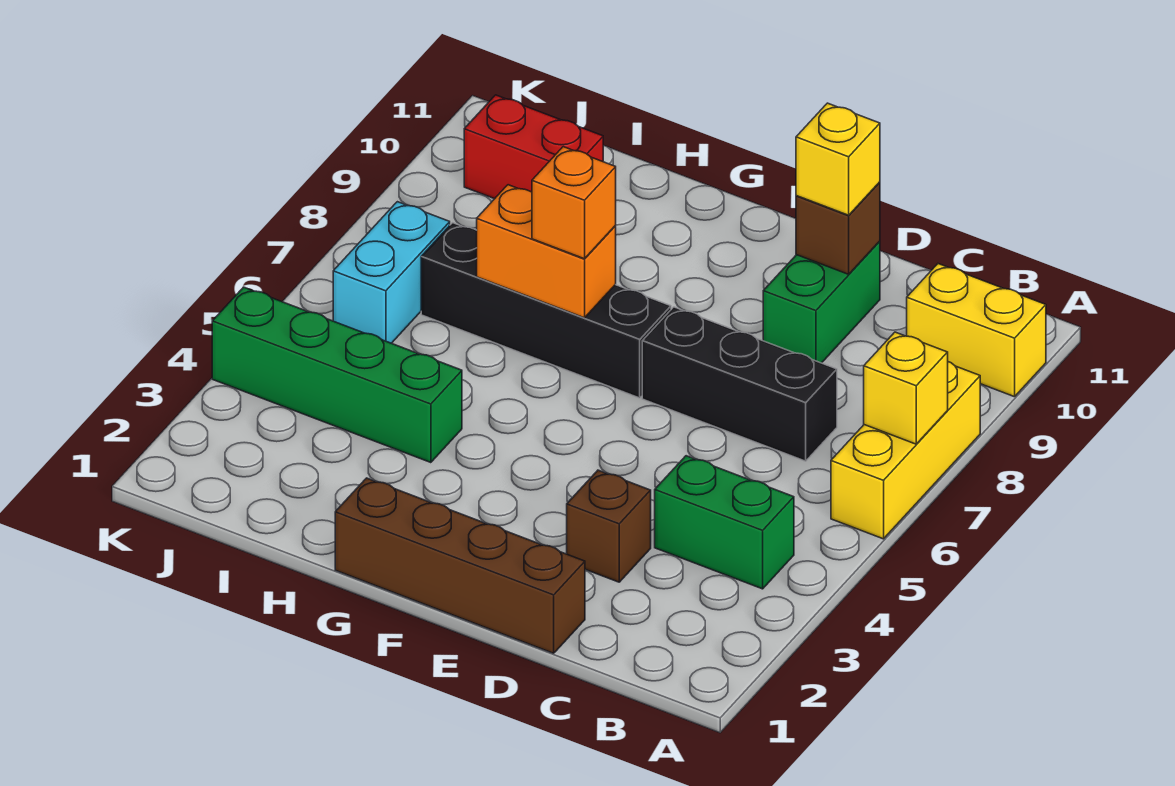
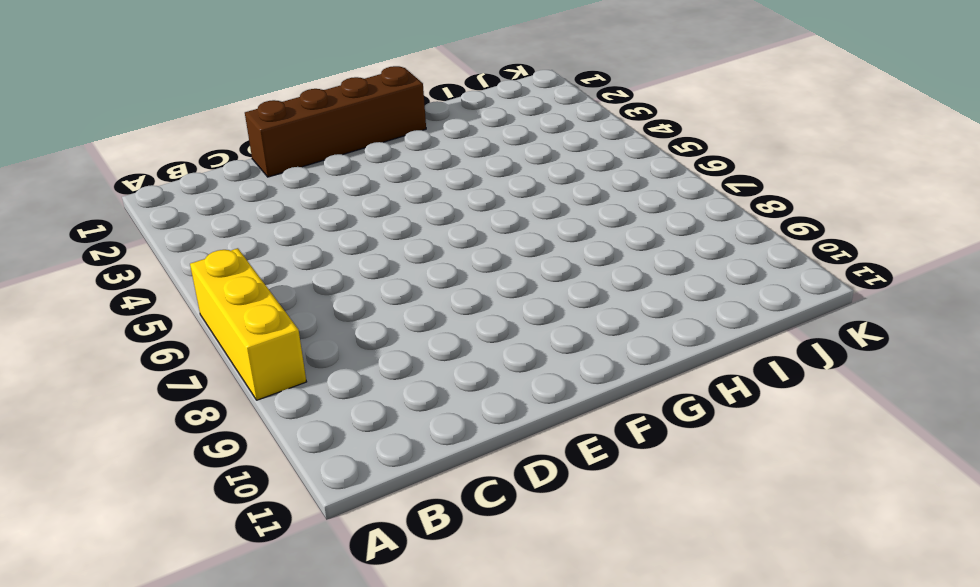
none -> yellow brick A10:B10 level 1
none -> green brick B4:C4 level 1
none -> black brick C7:E7 level 1

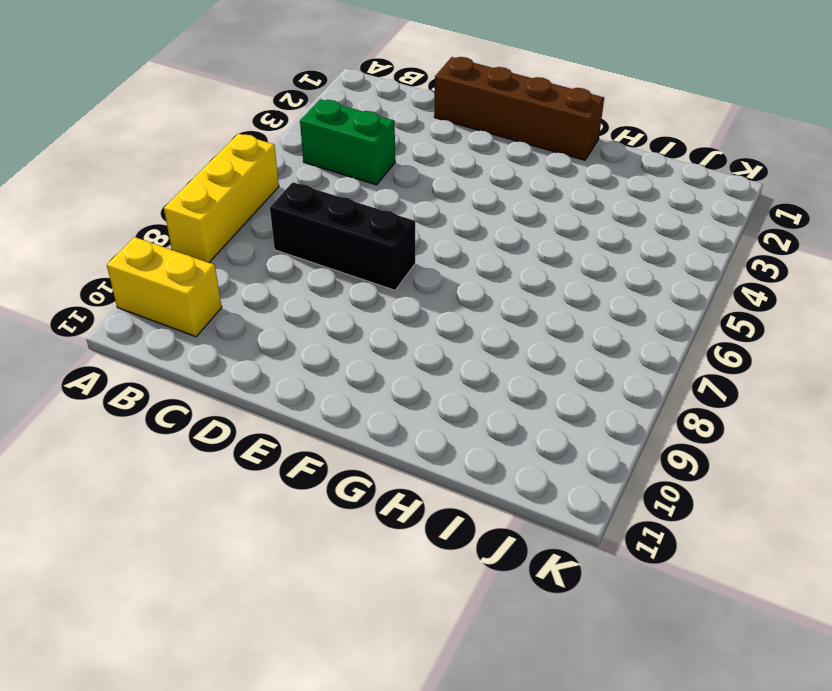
none -> brown brick D3 level 1
none -> green brick D9:D10 level 1
none -> black brick F7:I7 level 1

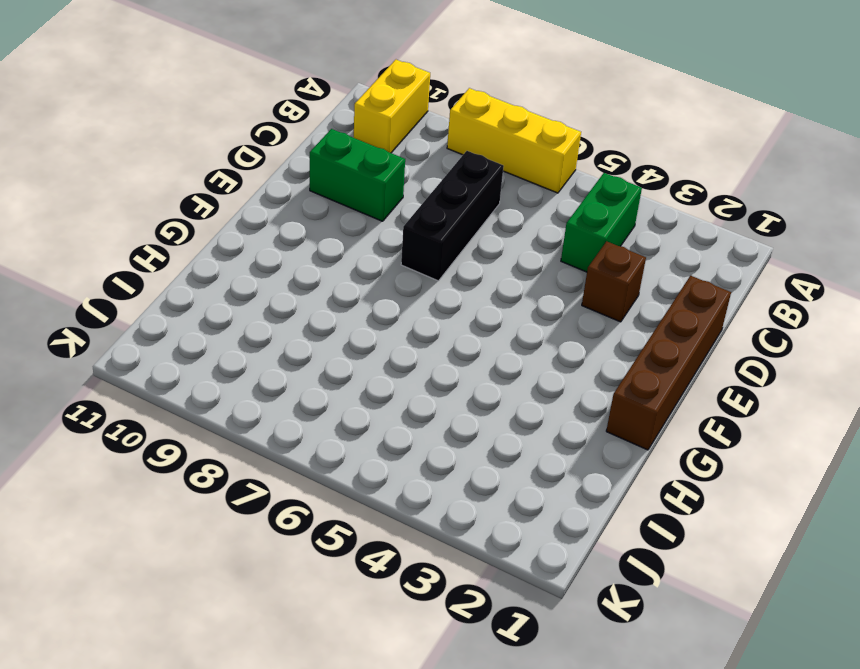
none -> black brick F7:I7 level 1
none -> green brick H4:K4 level 1
none -> red brick I10:J10 level 1

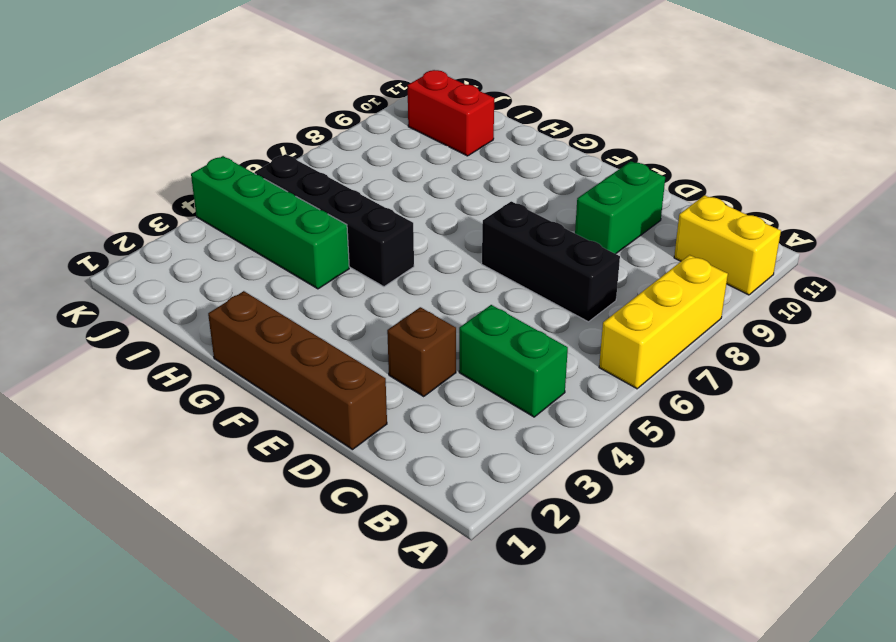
black brick G5:J5 level 1 -> black brick F7:I7 level 1
none -> cyan brick J6:J7 level 1
none -> yellow brick A7 level 2
none -> brown brick D10 level 2

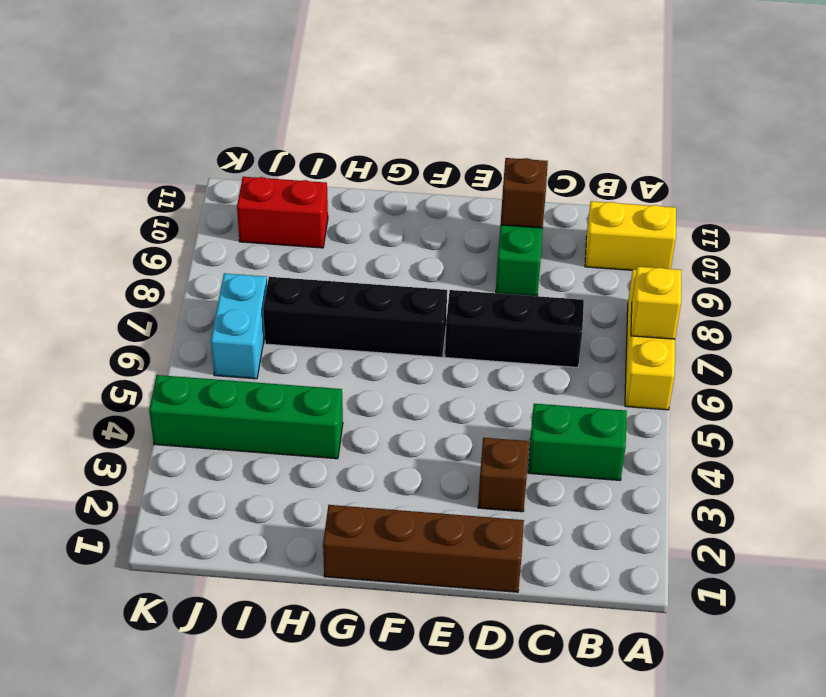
none -> orange brick G7:H7 level 2
none -> yellow brick D10 level 3
none -> orange brick G7 level 3

